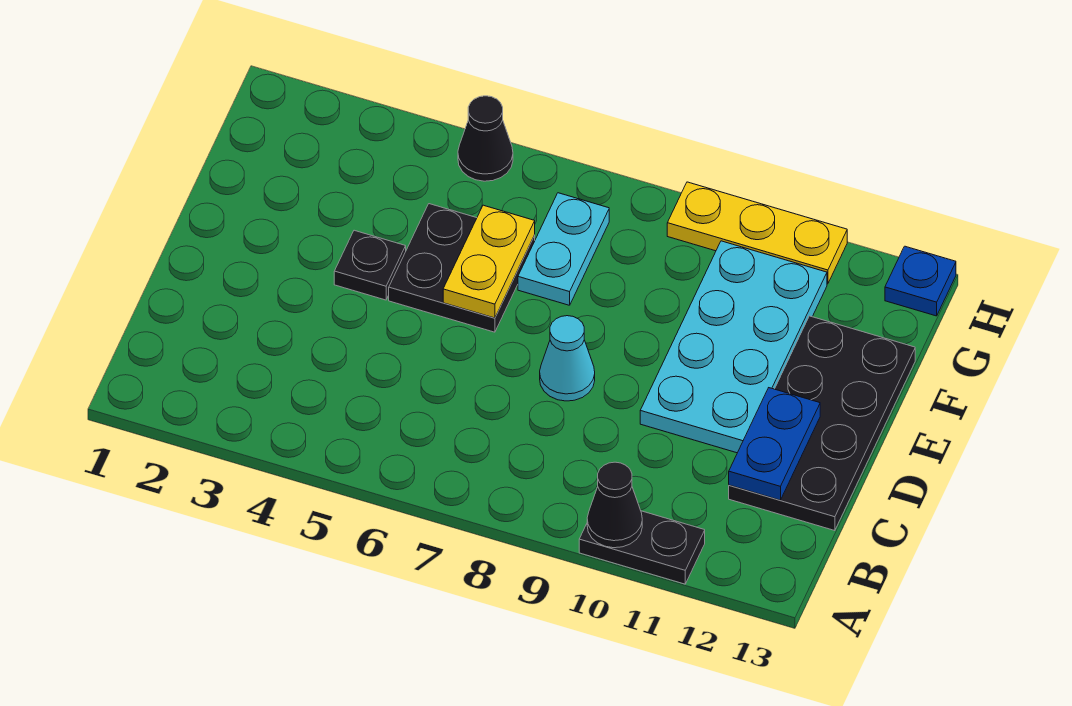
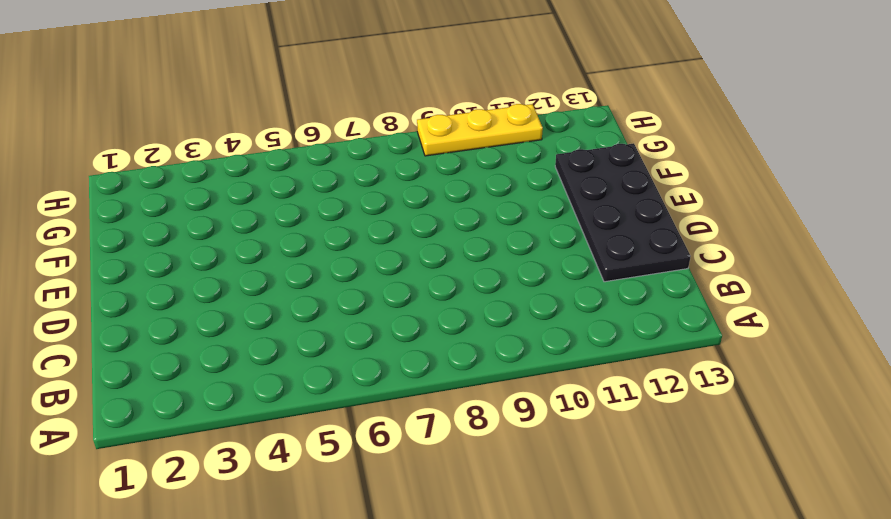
none -> black plate A10:A11 level 1
none -> cyan cone D8 level 1
none -> cyan plate D10:G11 level 1

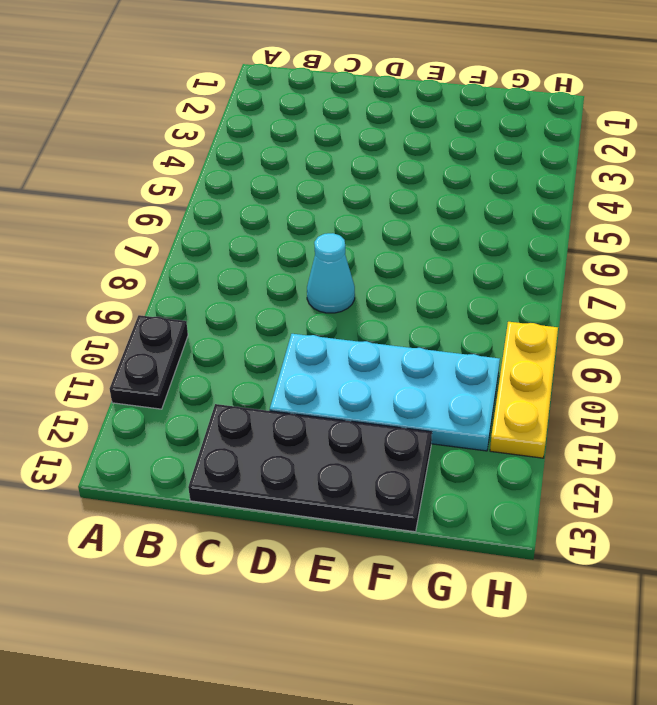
none -> black plate E4 level 1
none -> black plate E5:F6 level 1
none -> cyan plate F7:G7 level 1

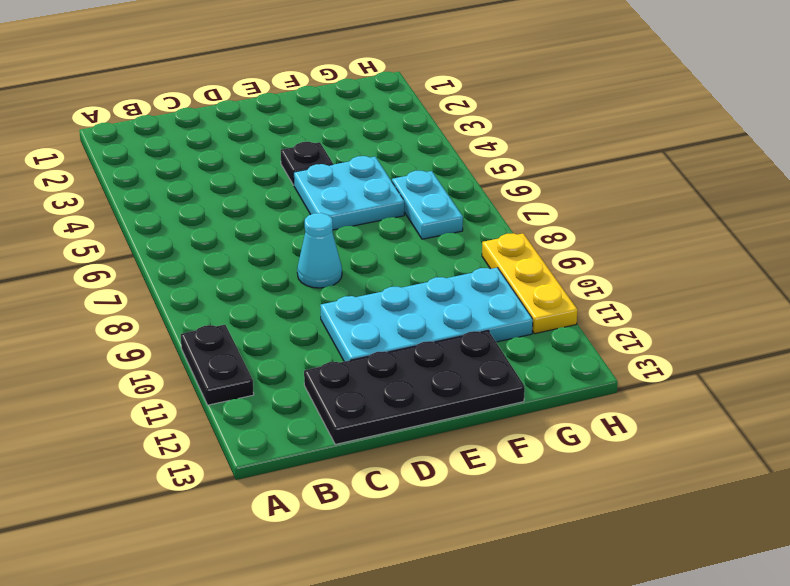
cyan plate E5:F6 level 1 -> black plate E5:F6 level 1
cyan plate G6:G7 level 1 -> cyan plate F7:G7 level 1
none -> black cone H5 level 1
none -> blue plate H13 level 1
none -> black cone A10 level 2

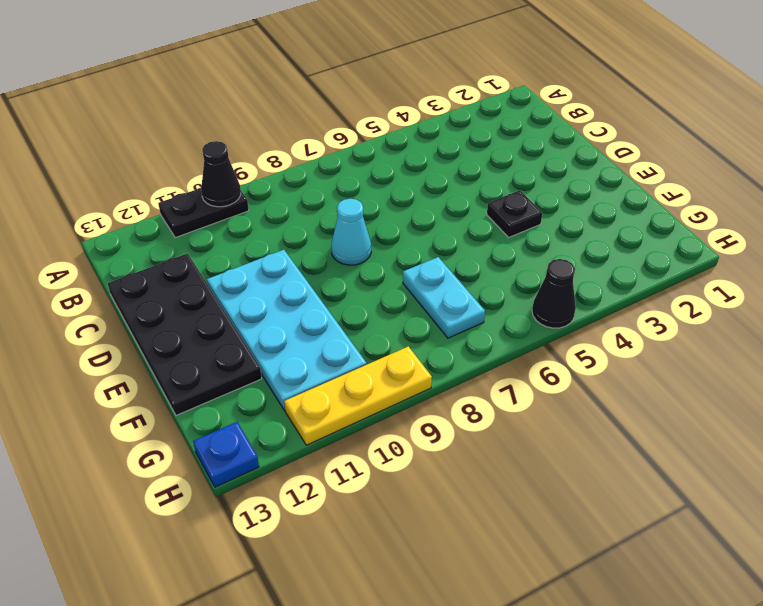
none -> black plate E5:F6 level 1
none -> blue plate C12:D12 level 2
none -> yellow plate E6:F6 level 2

